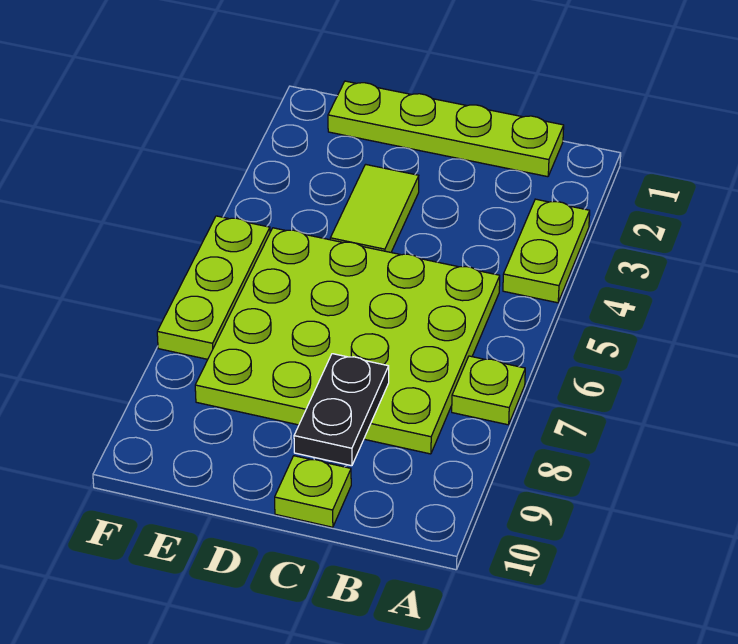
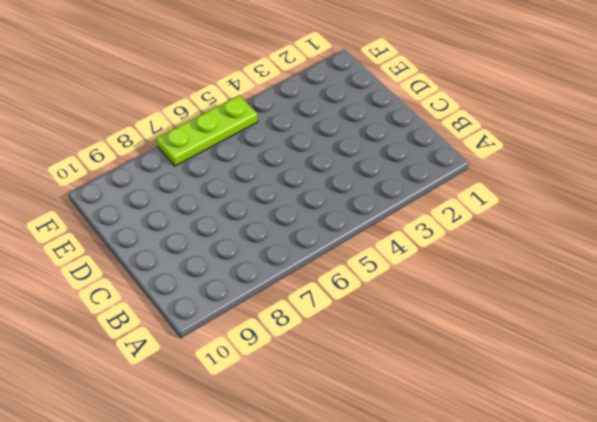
none -> lime plate A3:A4 level 1
none -> lime plate A7 level 1

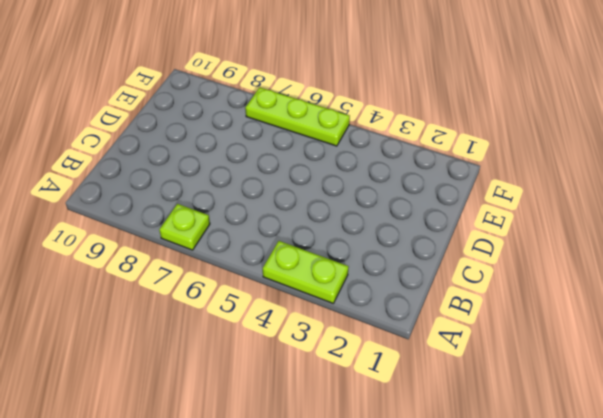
none -> lime plate B1:E1 level 1
none -> lime plate B5:E8 level 1

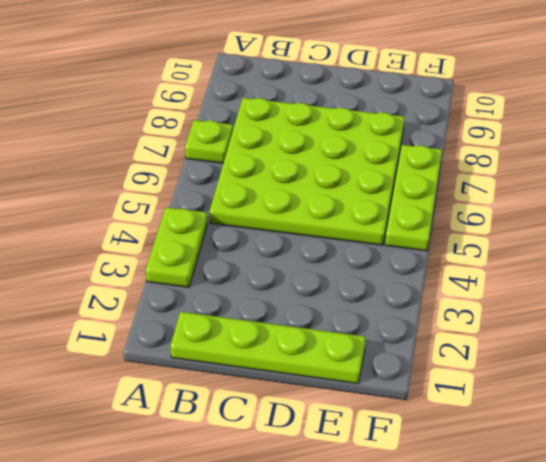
none -> lime plate C10 level 1
none -> lime tile D3:D4 level 1

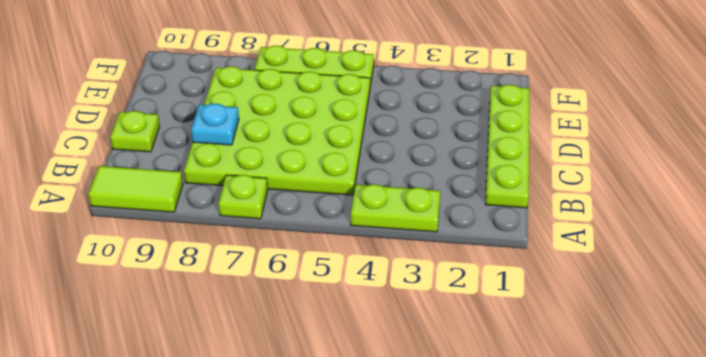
lime tile A9:A10 level 1 -> lime tile D3:D4 level 1
cyan plate C8 level 2 -> black plate C8:C9 level 2

